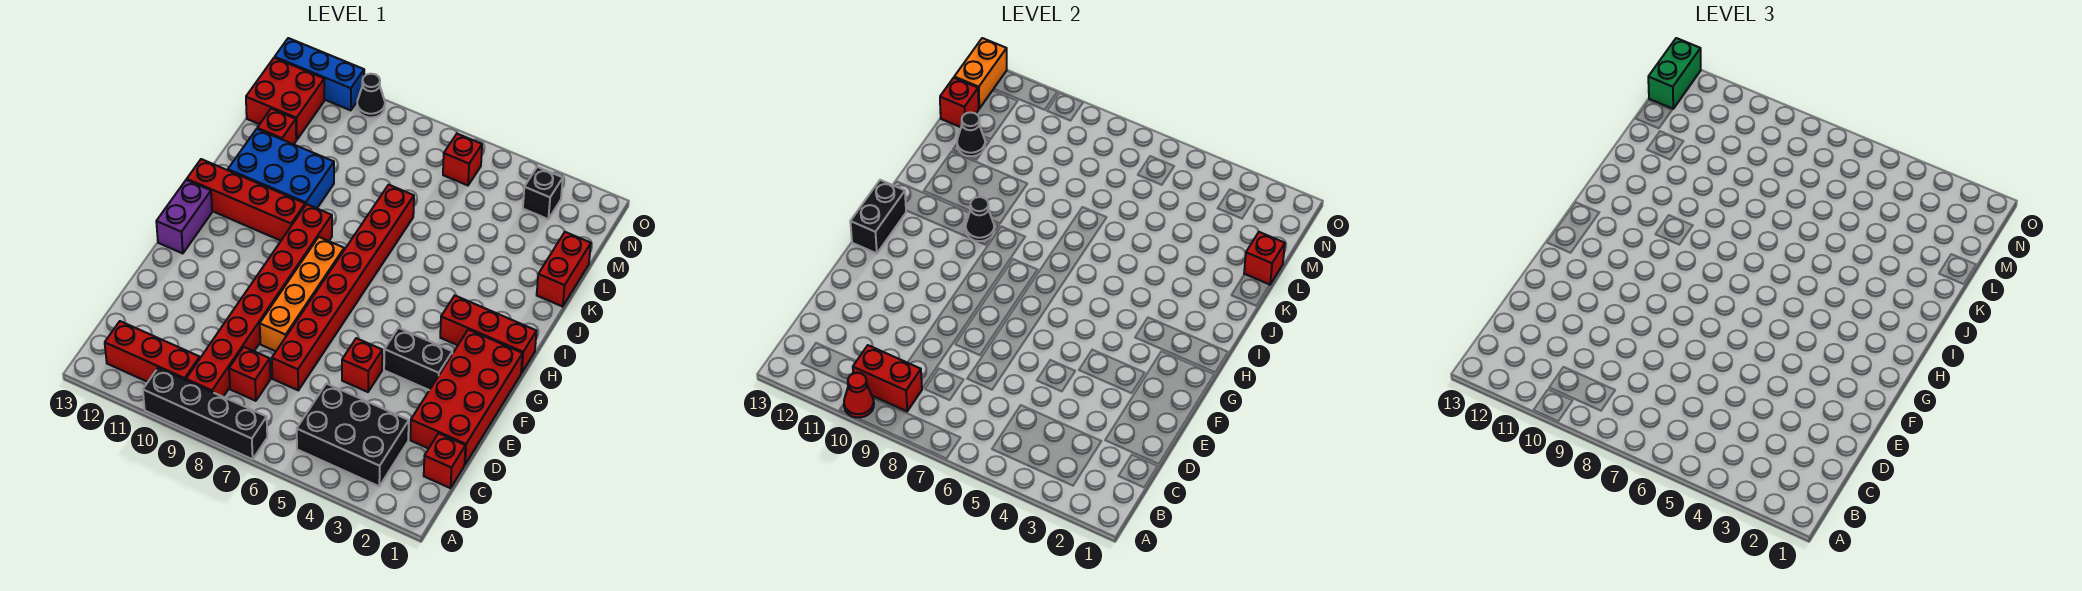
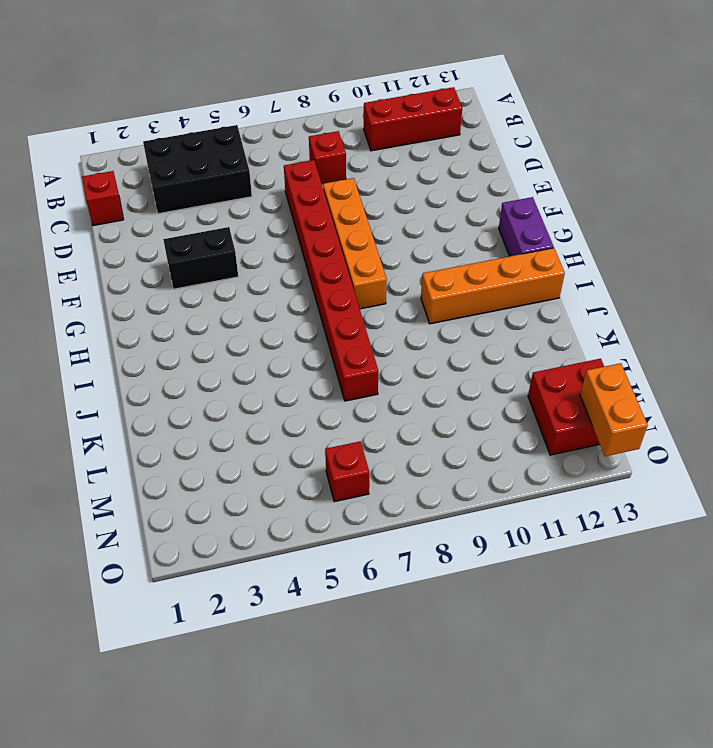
orange brick I10:I13 level 1 -> red brick I10:I13 level 1
none -> black brick A7:A10 level 1
none -> red brick B9:I9 level 1
none -> red brick D1:G2 level 1
none -> red brick E5 level 1

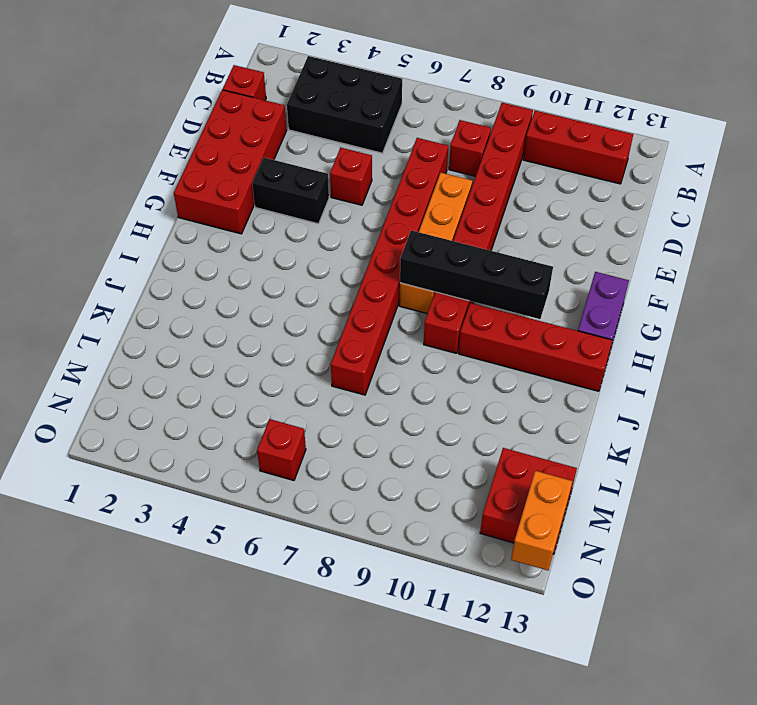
black brick H8:H11 level 2 -> black brick A7:A10 level 1
none -> red brick H1:H3 level 1
none -> blue brick J10:K12 level 1
none -> red brick K1:L1 level 1
none -> red brick L12 level 1

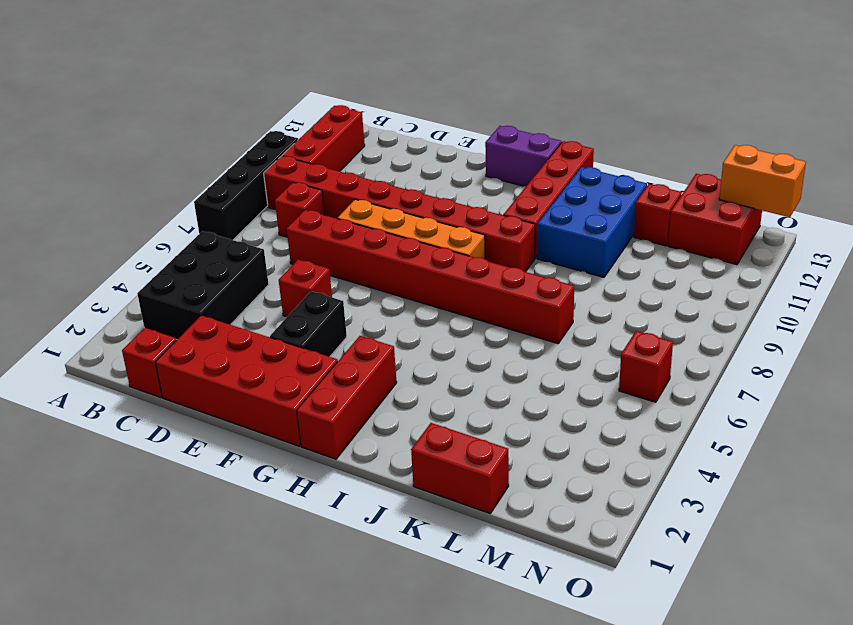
none -> black brick N3 level 1
none -> black cone O10 level 1
none -> blue brick O11:O13 level 1
none -> red cone A10 level 2

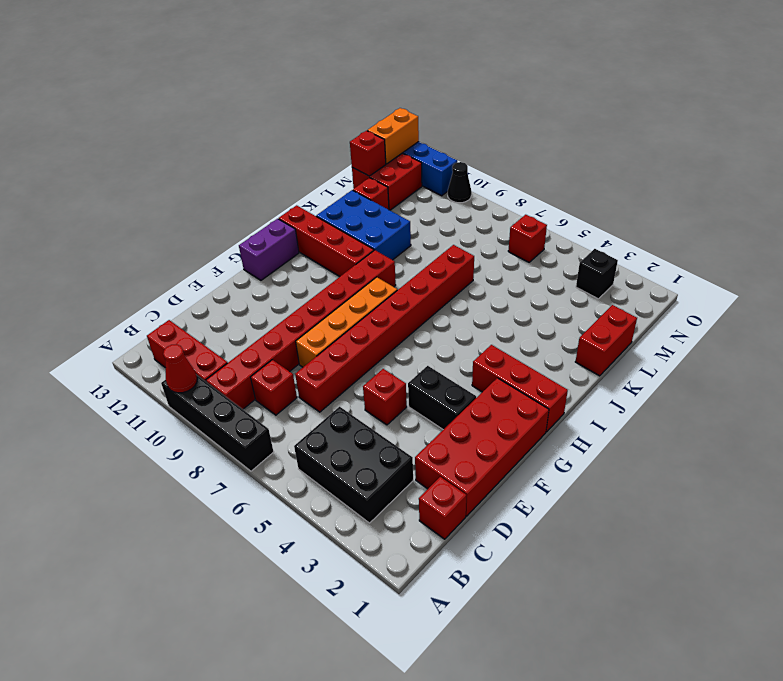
none -> red brick B9:B10 level 2
none -> black brick G13:H13 level 2
none -> black cone I10 level 2
none -> red brick L1 level 2

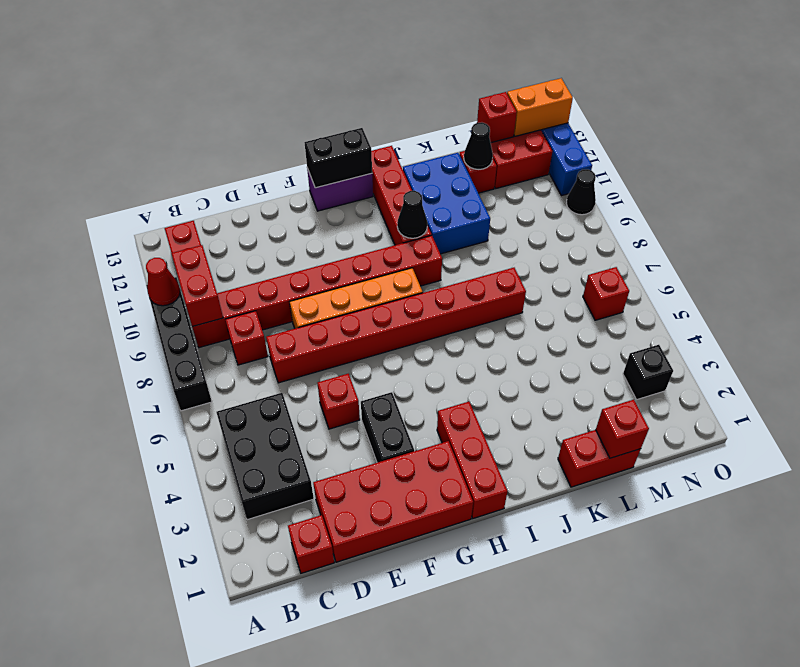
none -> green brick N13:O13 level 3

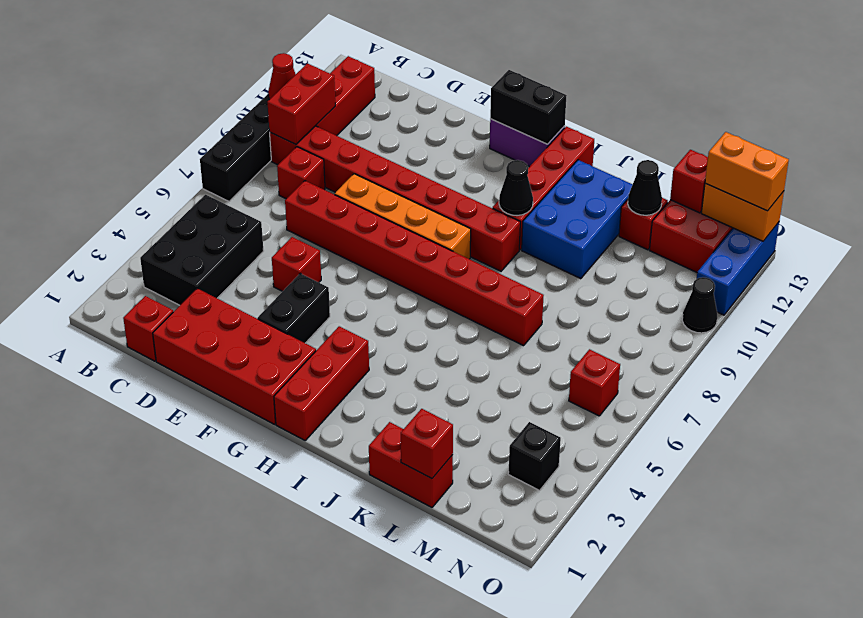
orange brick N13:O13 level 3 -> green brick N13:O13 level 3

